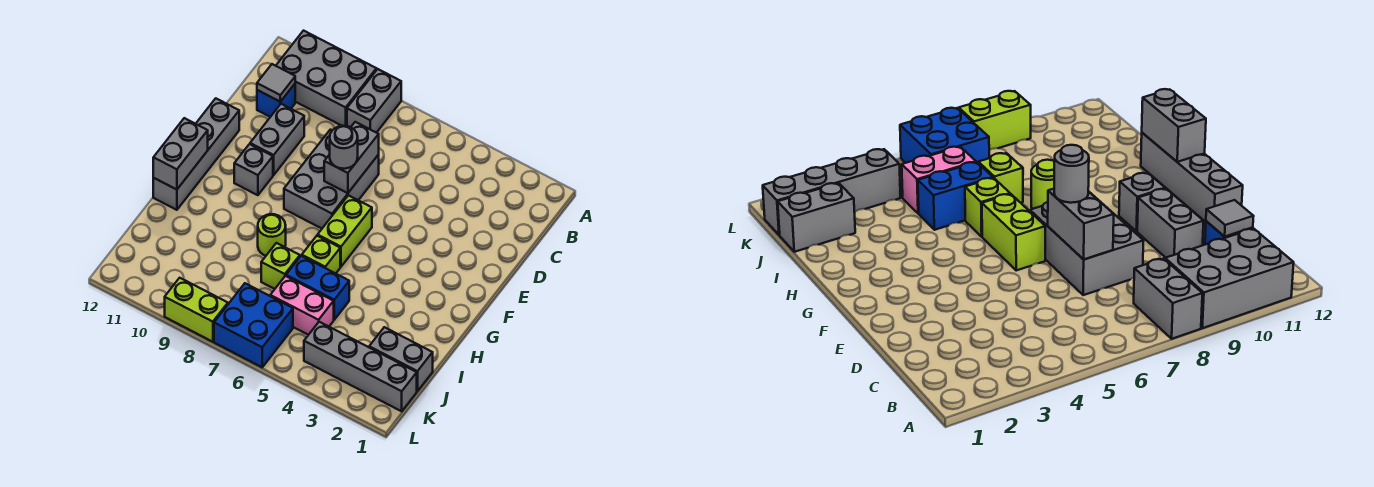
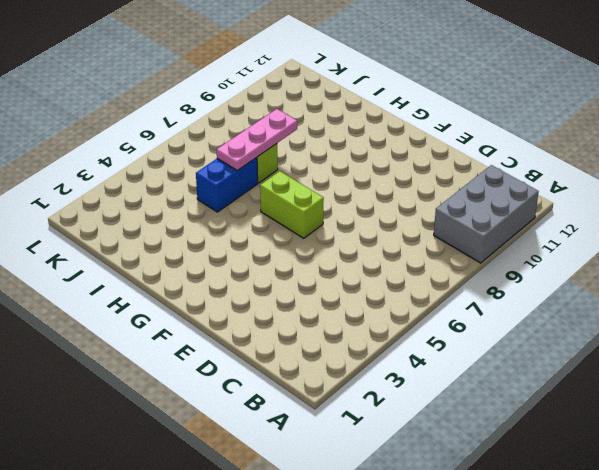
pink plate I6:I8 level 2 -> none
none -> grey brick A8:B8 level 1
none -> blue brick C11 level 1
none -> grey brick D7:F8 level 1

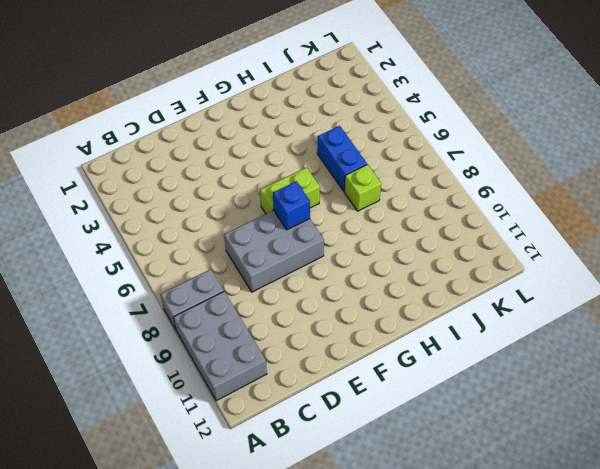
blue brick F7 level 2 -> blue brick C11 level 1
none -> grey brick D10:E10 level 1
none -> grey brick E12:H12 level 1
none -> grey brick F10 level 1

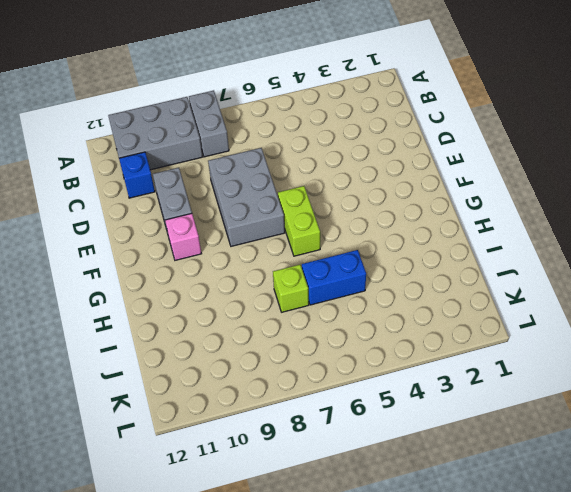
pink brick F10 level 1 -> grey brick F10 level 1
none -> grey brick E12:H12 level 1
none -> lime brick H6 level 1
none -> lime round brick H8 level 1

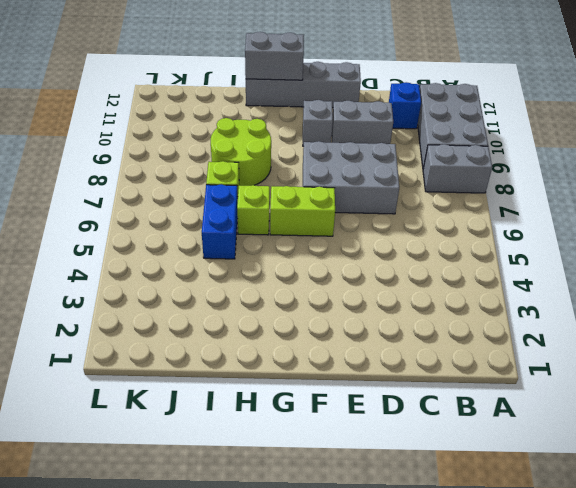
lime round brick H8:I9 level 1 -> lime round brick H8 level 1
none -> grey brick J1:J2 level 1
none -> pink brick J5:J6 level 1
none -> grey brick K1:K4 level 1

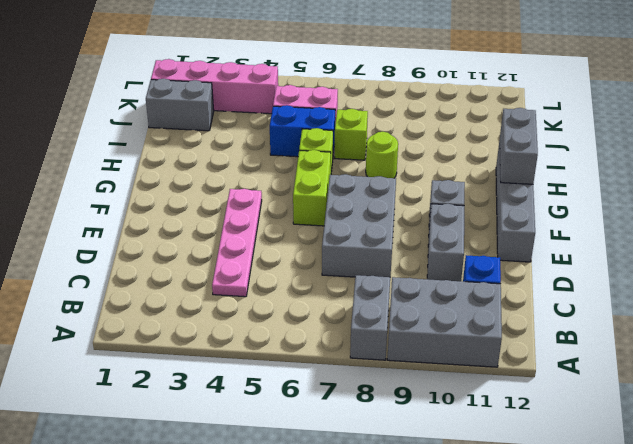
pink plate C4:F4 level 1 -> none
pink brick K1:K4 level 1 -> grey brick K1:K4 level 1
none -> blue brick K6:L7 level 1
none -> lime brick L8:L9 level 1
none -> grey tile C11 level 2

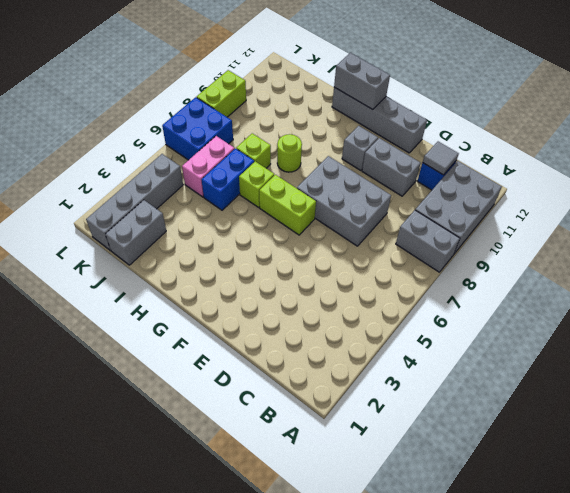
none -> grey brick D7:E7 level 2
none -> grey round brick E7 level 3

